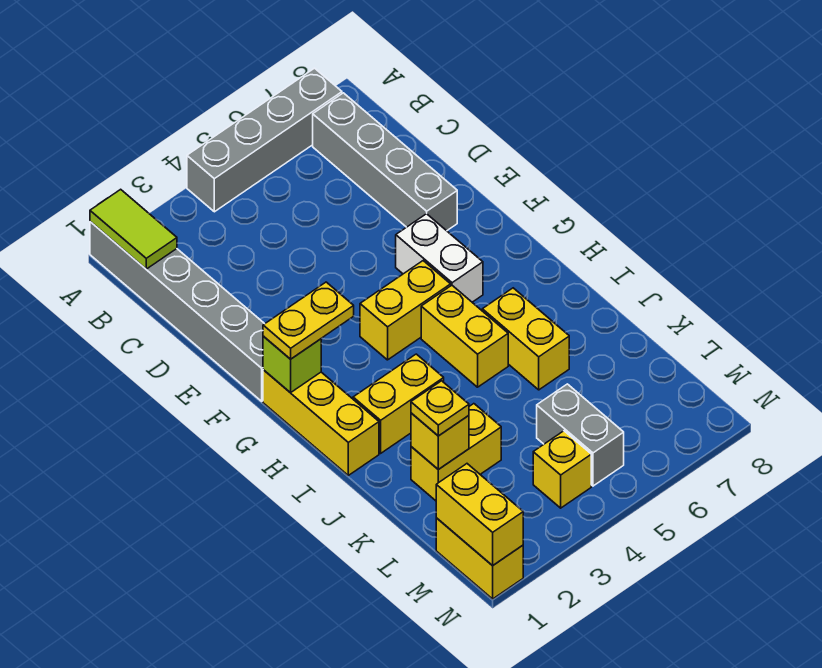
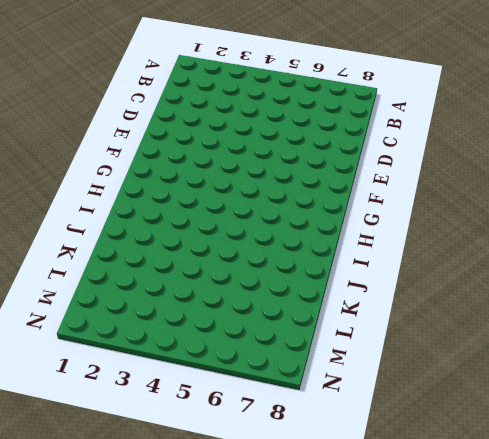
none -> grey brick A1:F1 level 1
none -> grey brick A4:A7 level 1
none -> grey brick B7:E7 level 1

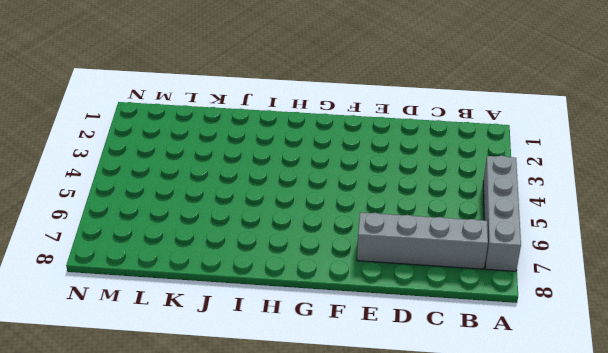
none -> grey brick A1:F1 level 1
none -> white brick F6:G6 level 1
none -> yellow brick G1:I1 level 1

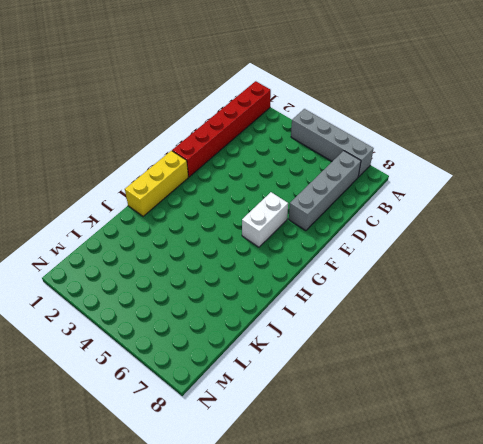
red brick A1:F1 level 1 -> grey brick A1:F1 level 1
none -> yellow brick G4:G5 level 1
none -> yellow brick H5:I5 level 1
none -> yellow brick I2:I3 level 1

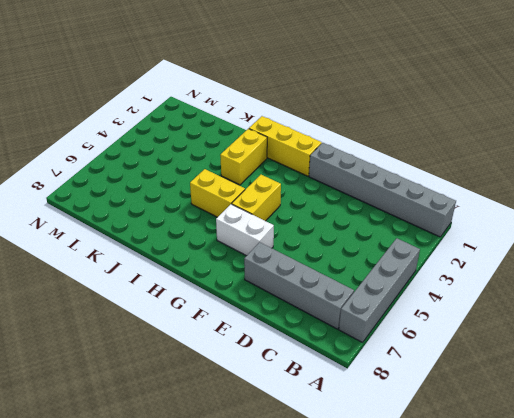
none -> yellow brick I6:J6 level 1
none -> yellow brick K2:K3 level 1
none -> grey brick L5:M5 level 1

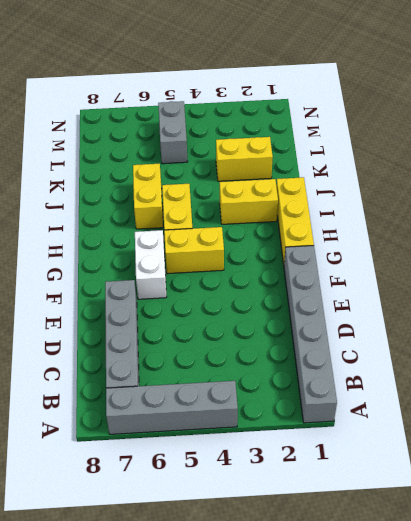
none -> yellow brick M1:N1 level 1
none -> yellow brick M4 level 1
none -> lime tile A1:B1 level 2

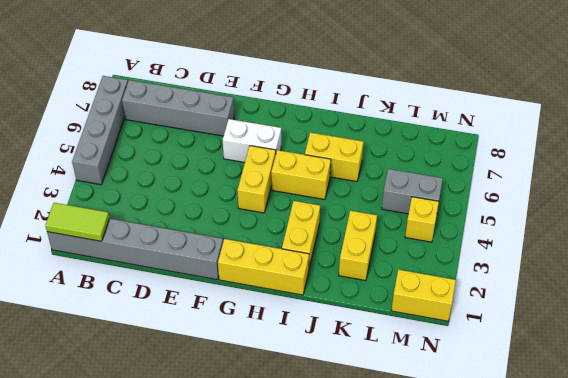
none -> lime brick G1 level 2
none -> yellow brick K2 level 2
none -> yellow brick M1:N1 level 2

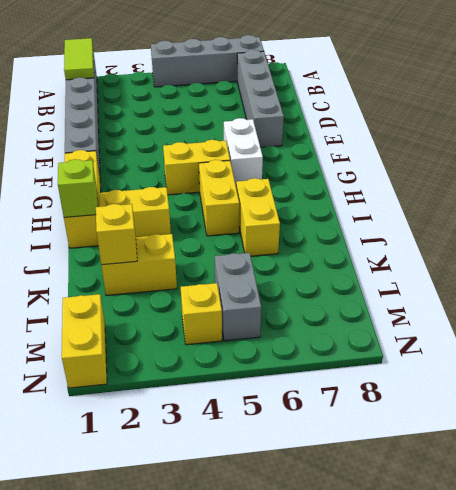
lime brick I1 level 2 -> lime brick G1 level 2
none -> yellow brick M1:N1 level 2
none -> yellow plate G1:G2 level 3
none -> yellow plate K2 level 3

